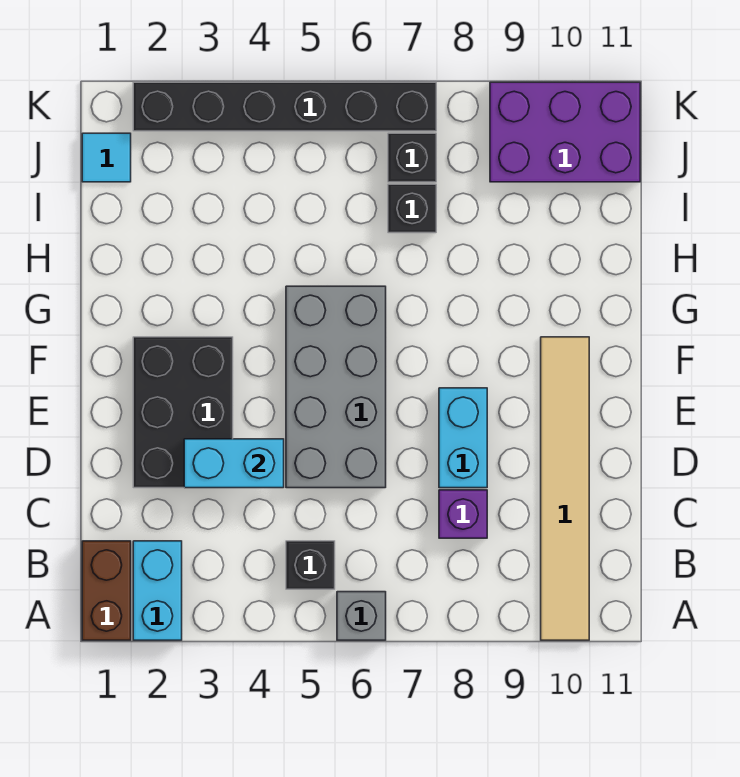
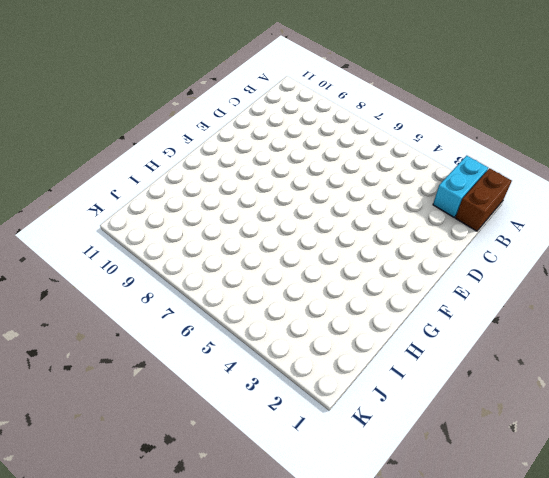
none -> grey brick A6 level 1
none -> tan tile A10:F10 level 1
none -> black brick B5 level 1

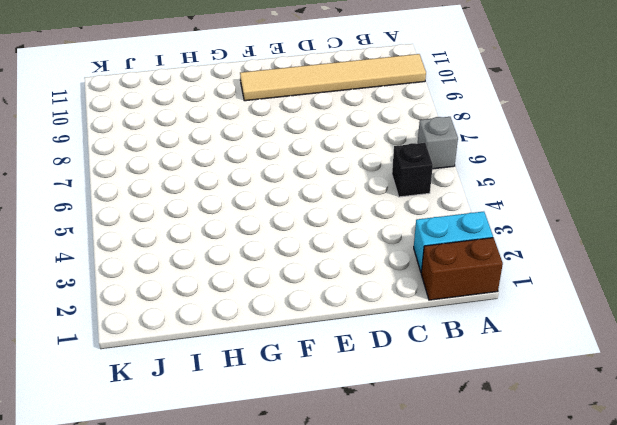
none -> purple brick C8 level 1
none -> black brick D2:F3 level 1
none -> grey brick D5:G6 level 1

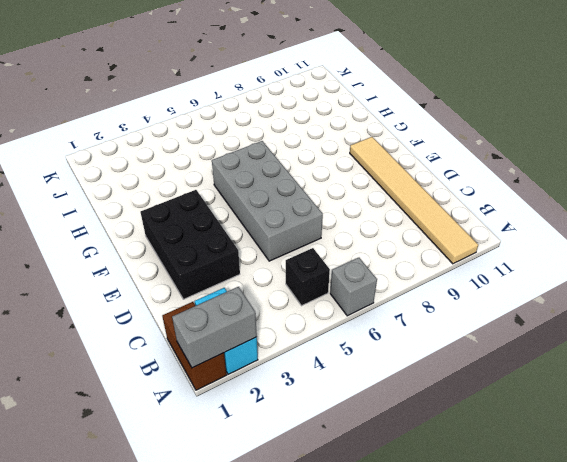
grey brick A1:A2 level 2 -> none
none -> purple brick C8 level 1
none -> cyan brick D8:E8 level 1
none -> black brick I7 level 1

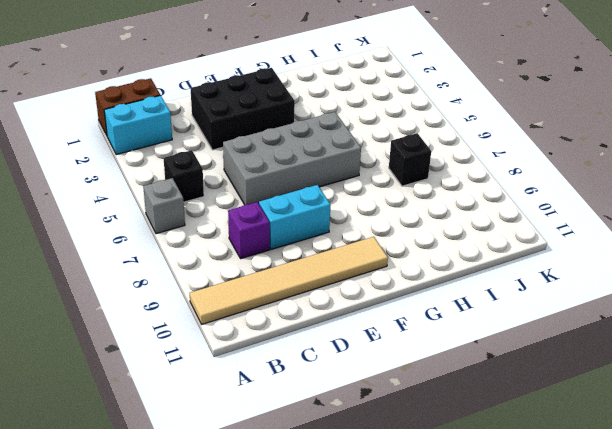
none -> cyan tile J1 level 1
none -> black brick J7 level 1
none -> purple brick J9:K11 level 1

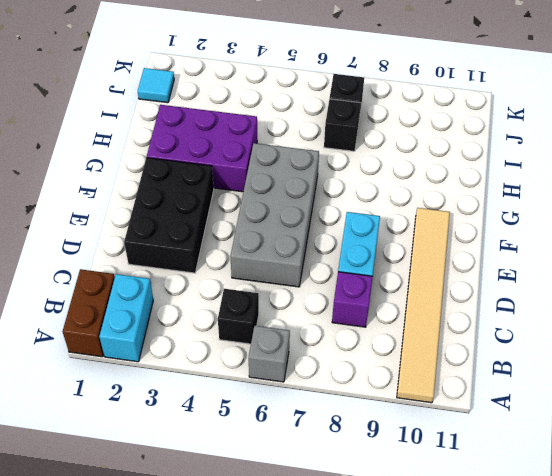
purple brick G2:H4 level 1 -> purple brick J9:K11 level 1
none -> black brick K2:K7 level 1
none -> cyan brick D3:D4 level 2

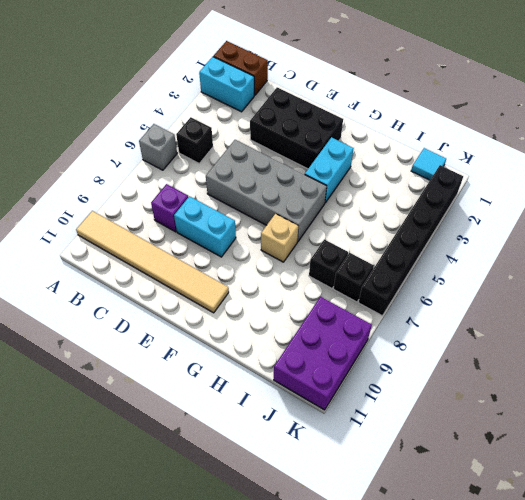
cyan brick G3:G4 level 1 -> cyan brick D3:D4 level 2
tan brick G7 level 1 -> none

